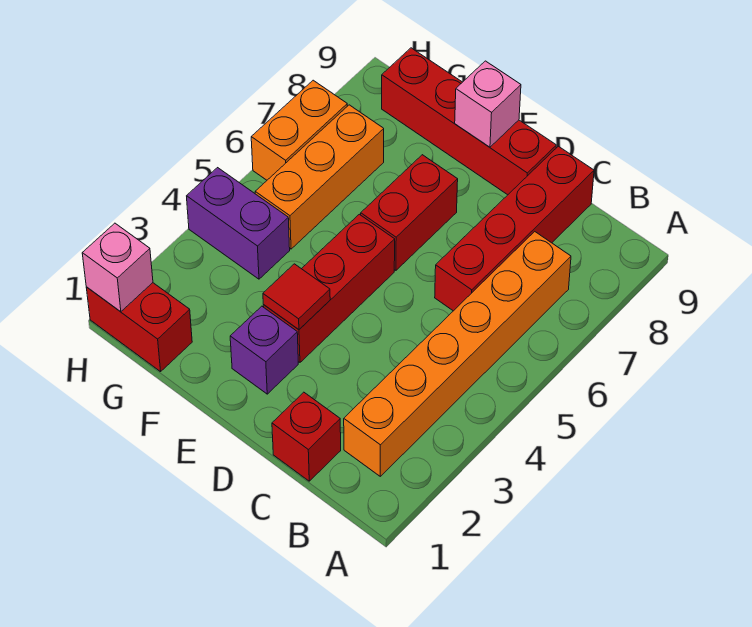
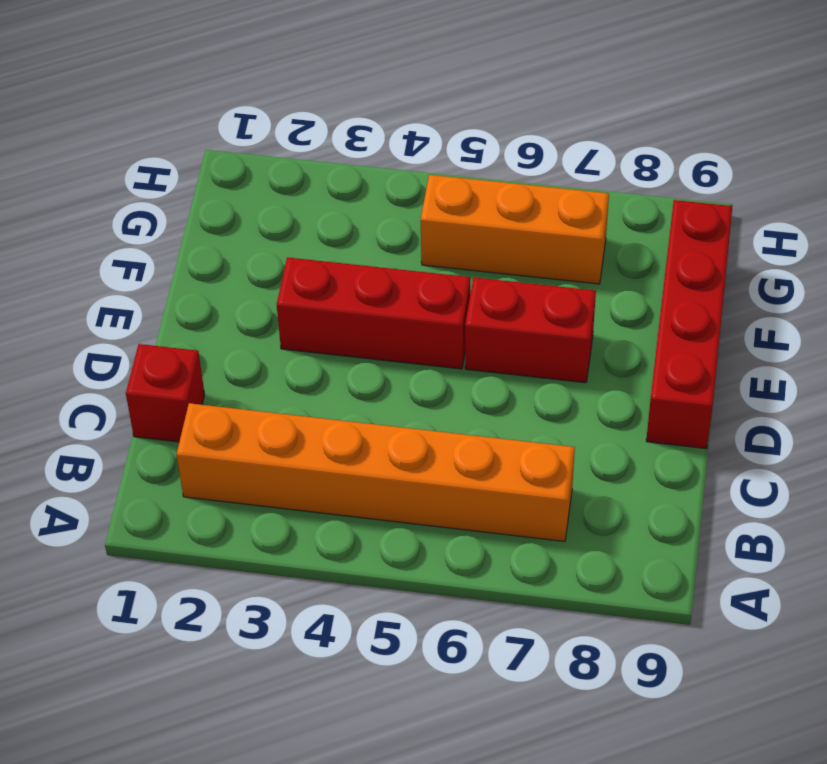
none -> red brick C6:C9 level 1
none -> purple brick E2 level 1
none -> red brick G1:H1 level 1

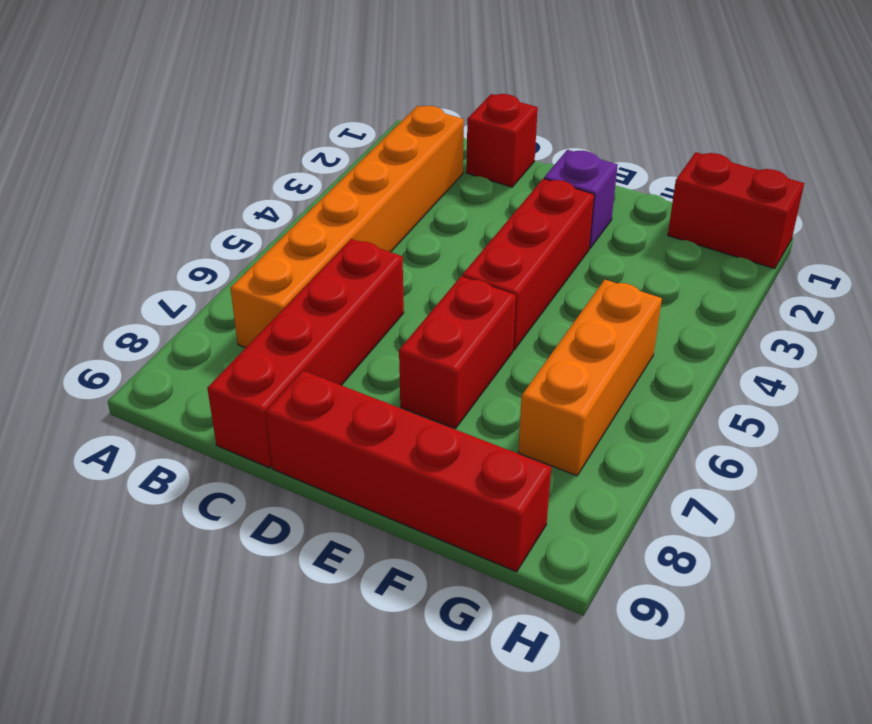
none -> purple brick G4:H4 level 1
none -> orange brick H6:H7 level 1
none -> red tile E3 level 2

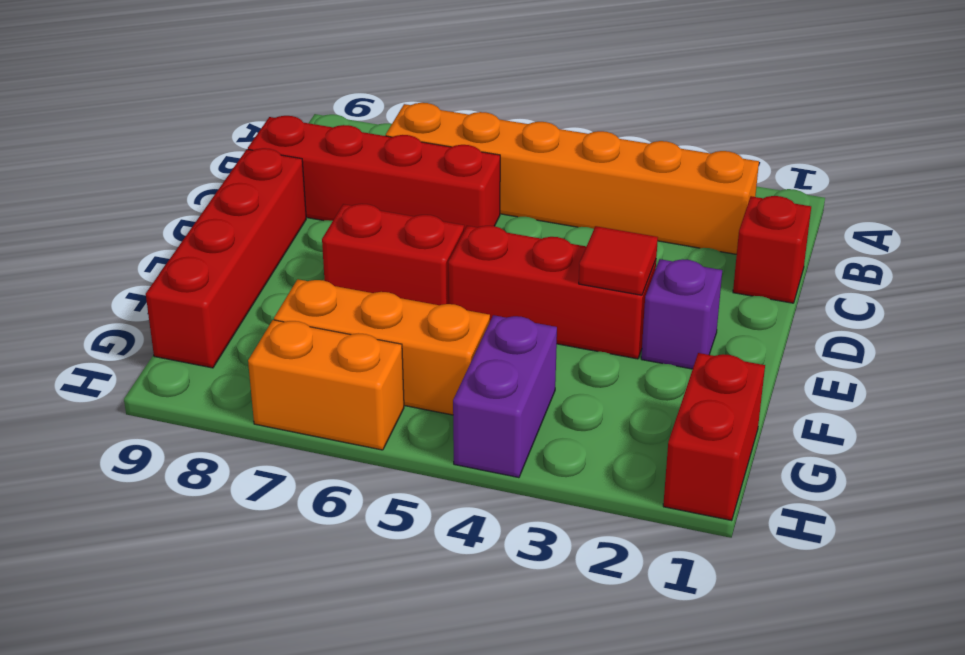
none -> pink brick E9 level 2
none -> pink brick H1 level 2

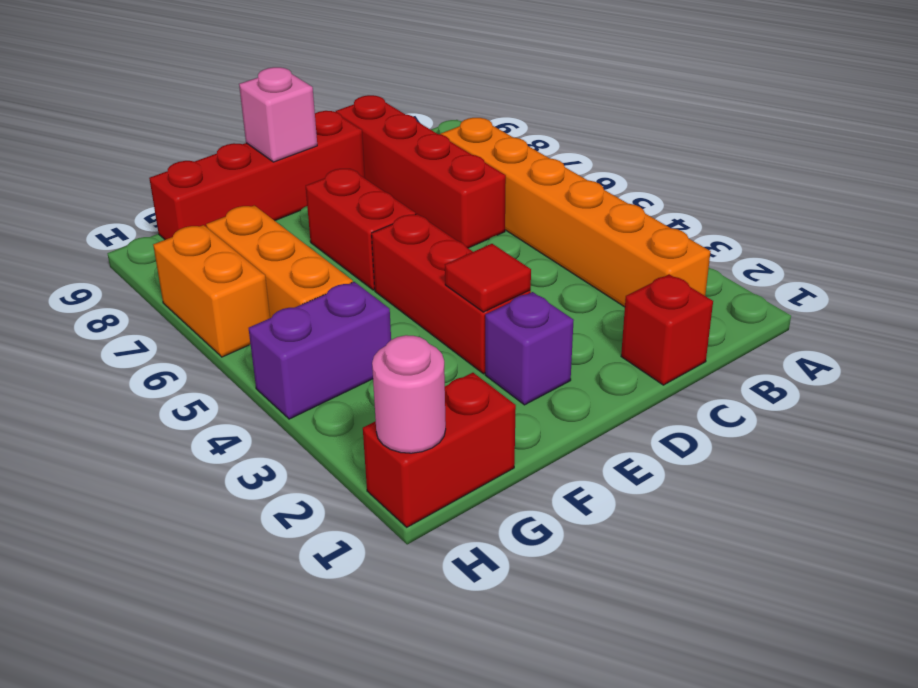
pink round brick H1 level 2 -> pink brick H1 level 2

